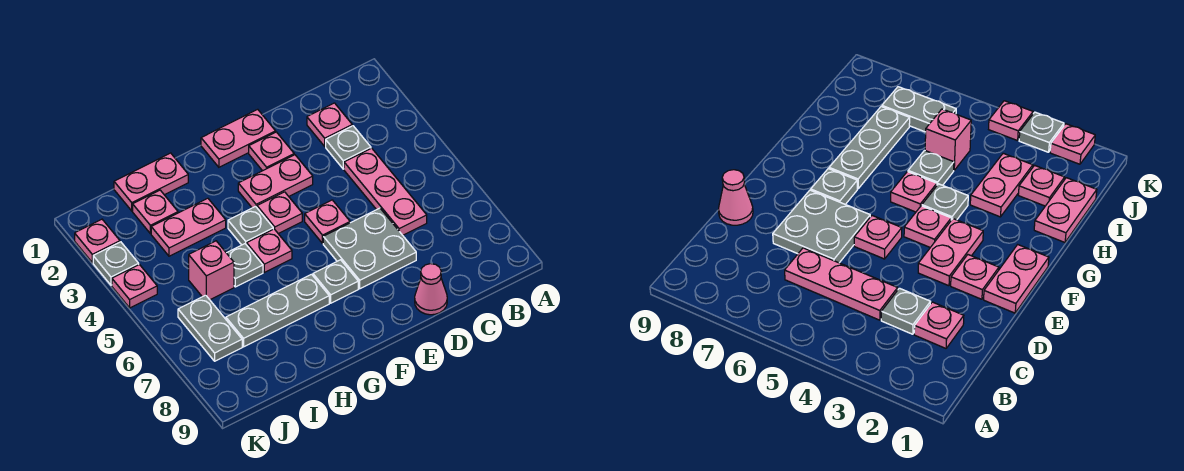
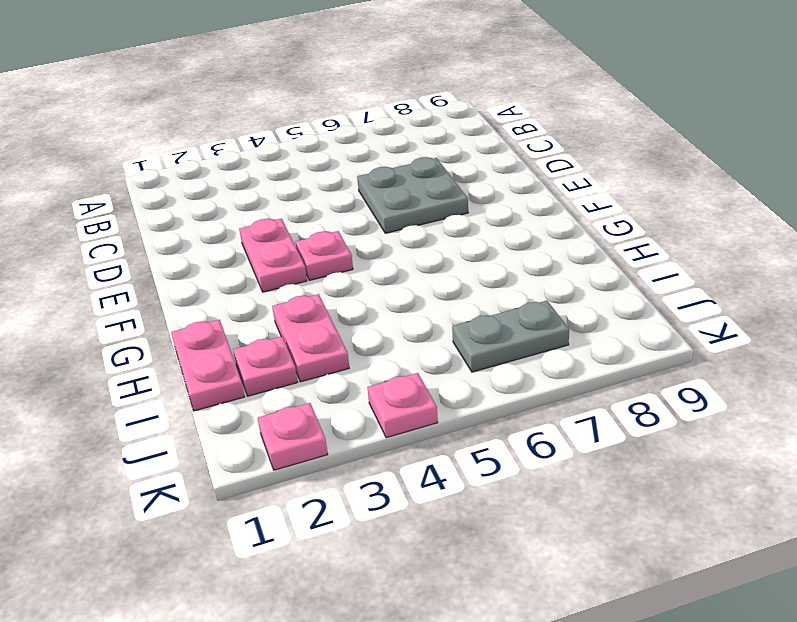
none -> pink plate C2 level 1
none -> grey plate C3 level 1
none -> pink plate C4:C6 level 1

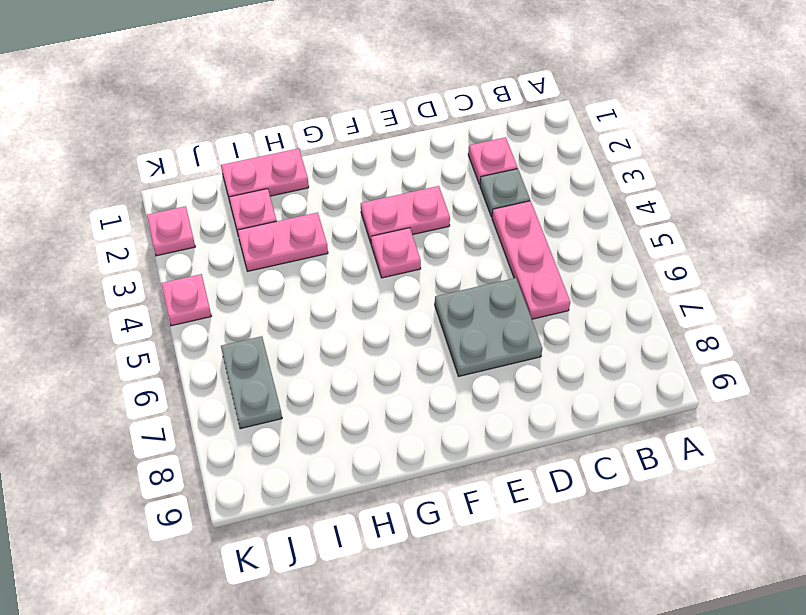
none -> pink cone D9 level 1
none -> pink plate E1:F1 level 1
none -> pink plate E2 level 1

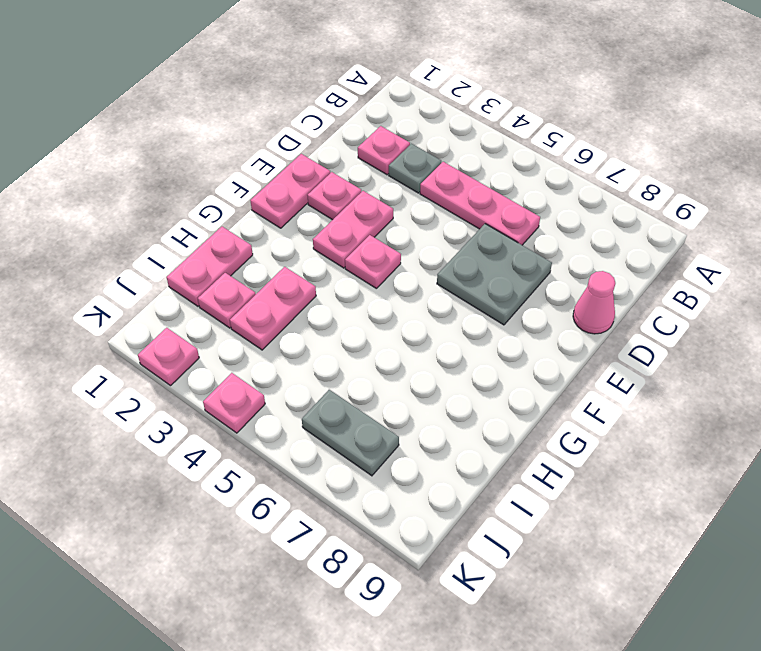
none -> pink plate E5 level 1
none -> grey plate F7 level 1
none -> grey plate G4 level 1

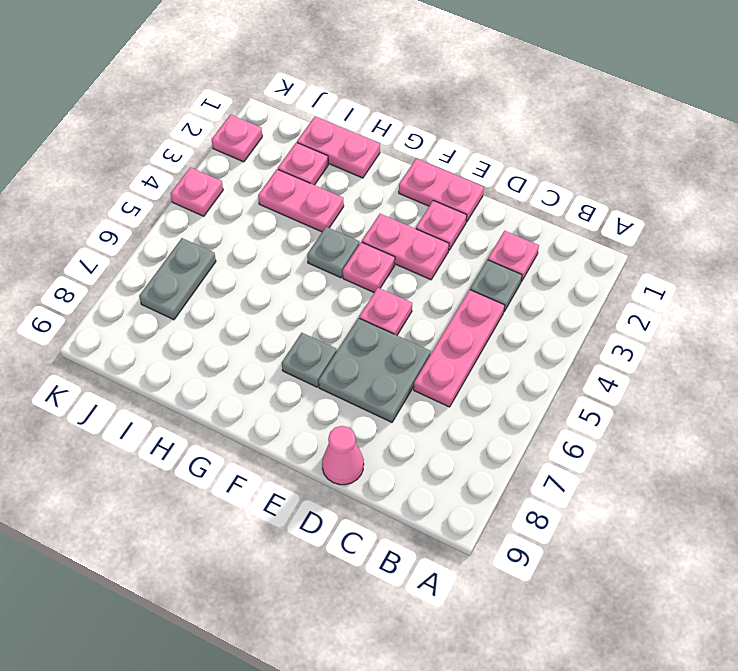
none -> pink plate G5 level 1
none -> grey plate G7:I7 level 1
none -> grey plate H5 level 1

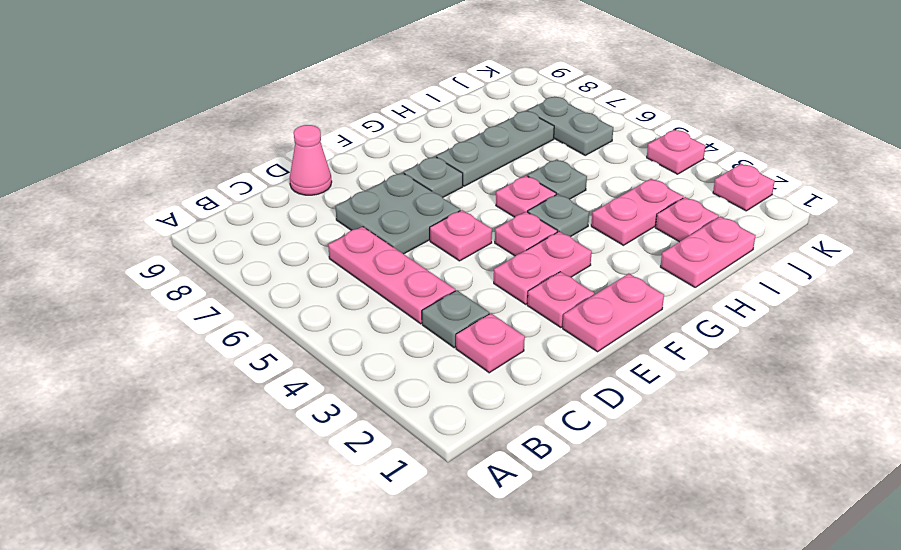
none -> pink brick I5 level 1
none -> grey plate K3 level 1

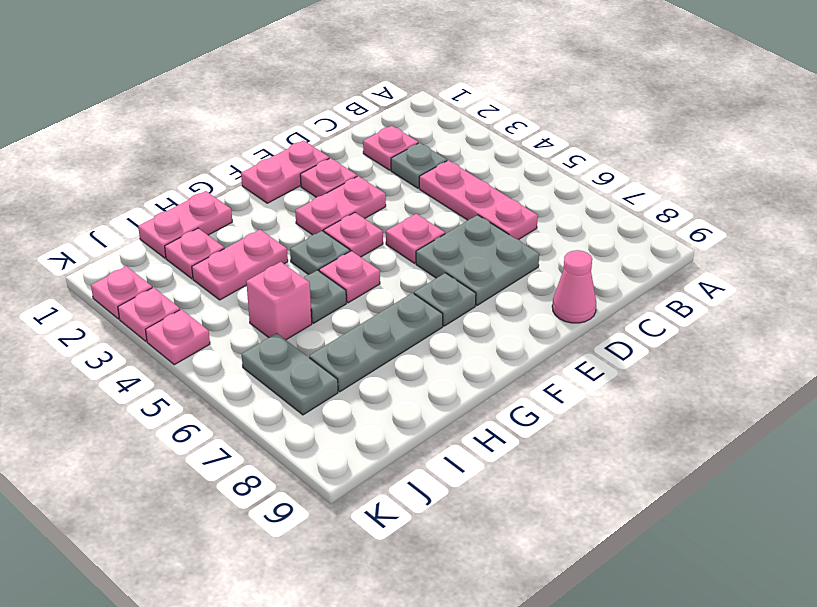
pink plate K3 level 1 -> grey plate K3 level 1

